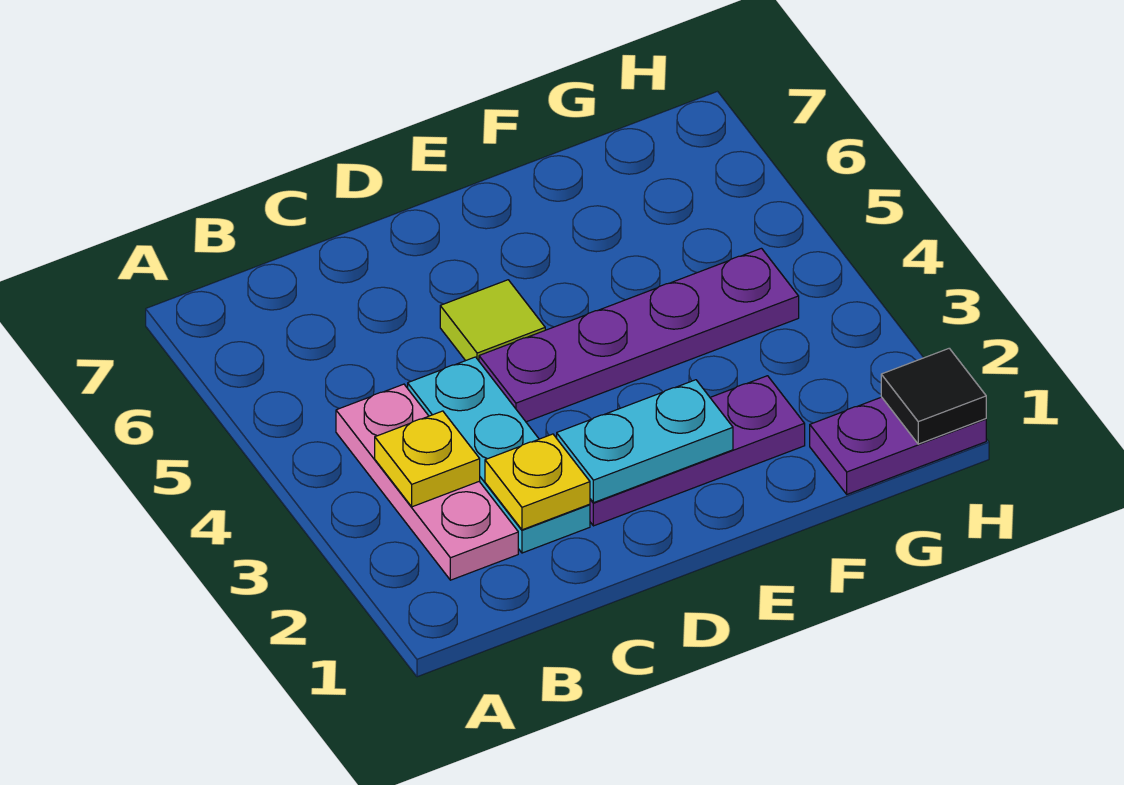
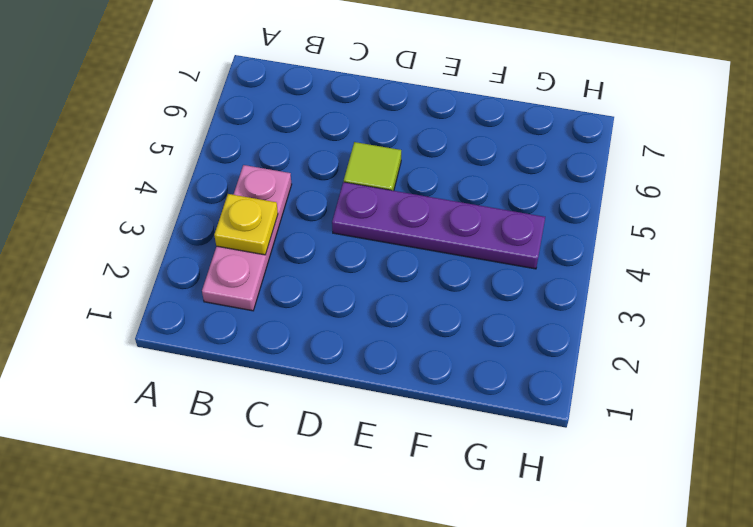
none -> cyan plate C2:C4 level 1
none -> purple plate D2:F2 level 1

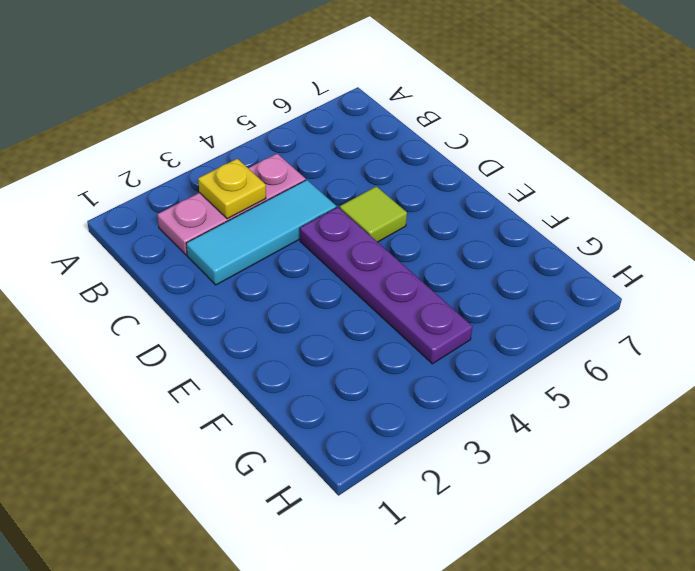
cyan tile C2:C4 level 1 -> cyan plate C2:C4 level 1
none -> purple plate D2:F2 level 1
none -> purple plate G1:H1 level 1

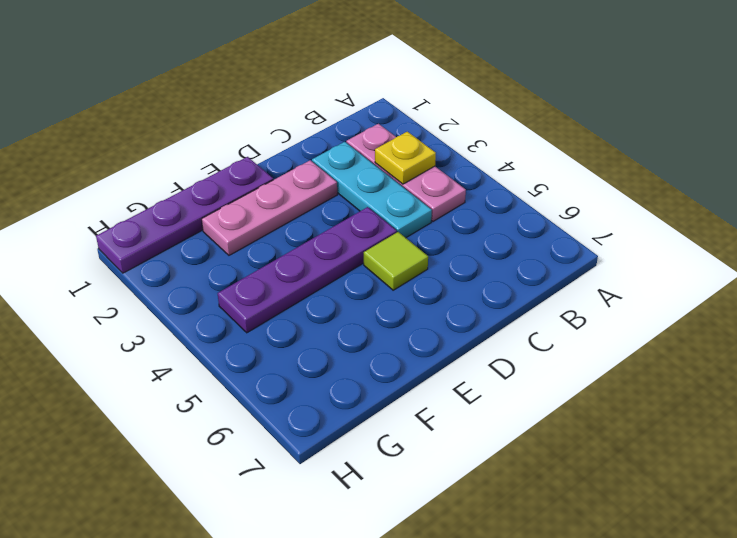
pink plate D2:F2 level 1 -> purple plate D2:F2 level 1
purple plate E1:H1 level 1 -> purple plate G1:H1 level 1
none -> yellow plate C2 level 2
none -> cyan plate D2:E2 level 2

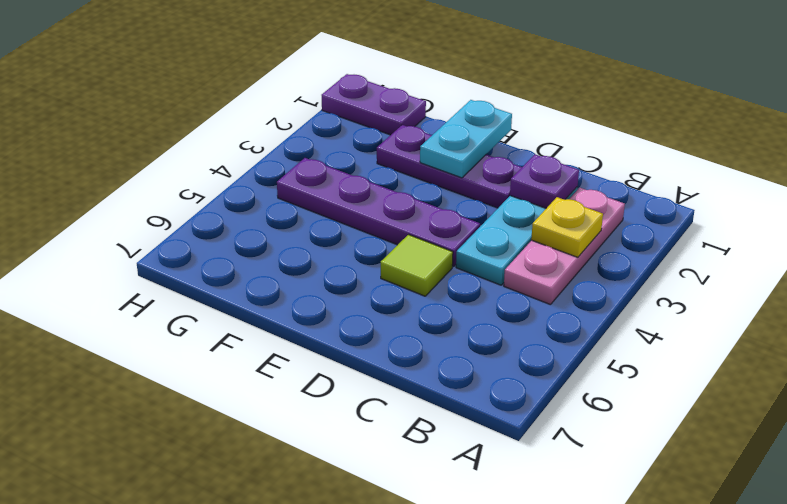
purple plate C2 level 2 -> yellow plate C2 level 2
cyan plate E1:E2 level 2 -> cyan plate D2:E2 level 2
none -> black tile H1 level 2

